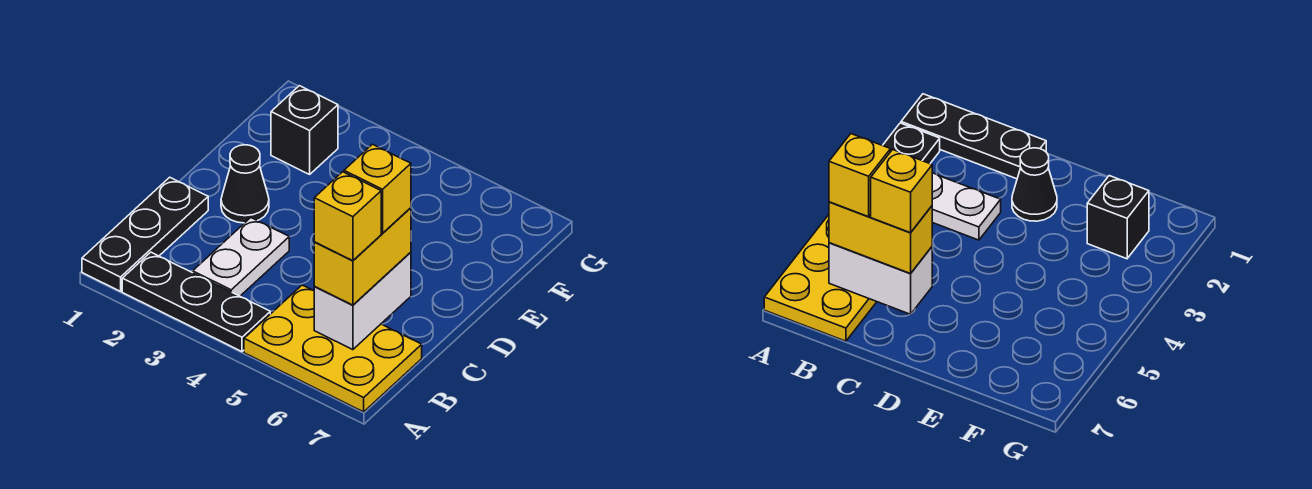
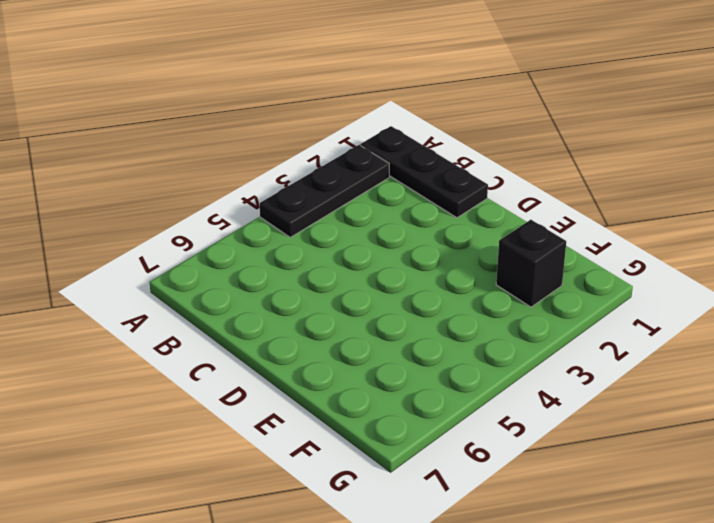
none -> yellow plate A5:B7 level 1
none -> white plate B3:C3 level 1

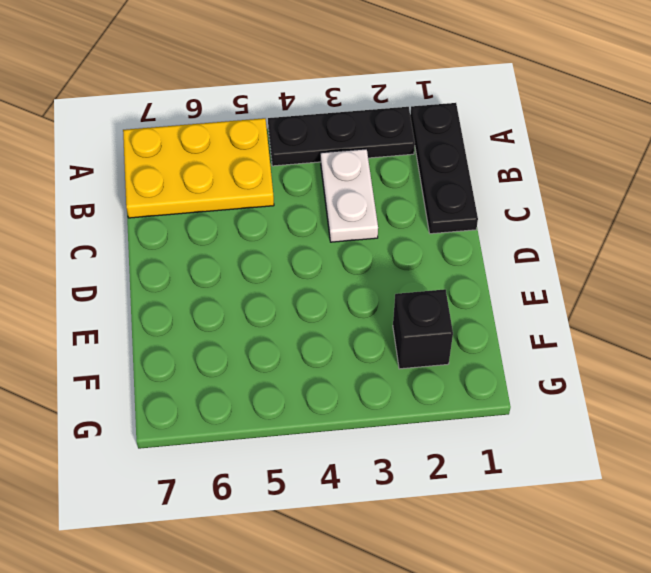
none -> black cone D2 level 1
none -> white brick B6:C6 level 2

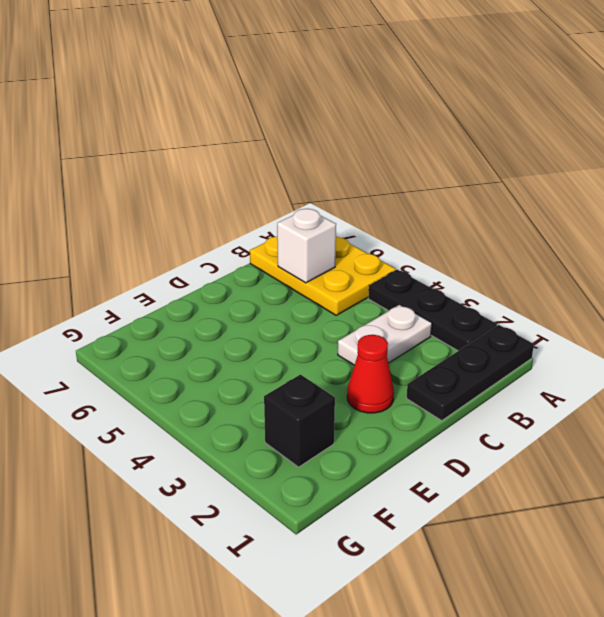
white brick B6 level 2 -> white brick B6:C6 level 2
red cone D2 level 1 -> black cone D2 level 1
none -> yellow brick B6:C6 level 3
none -> yellow brick B6 level 4

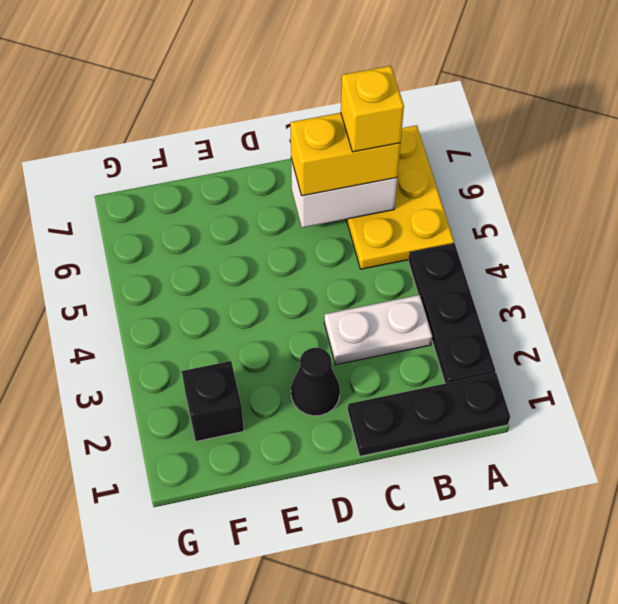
none -> yellow brick C6 level 4

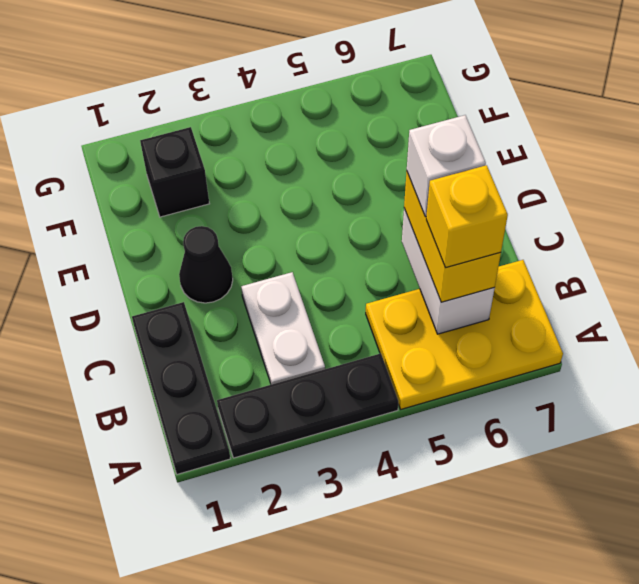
white brick C6 level 4 -> yellow brick C6 level 4

